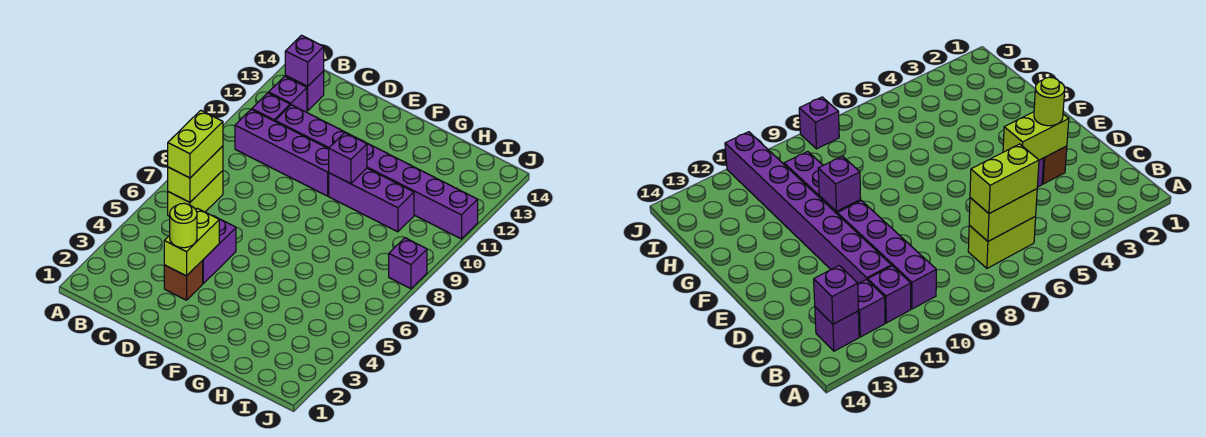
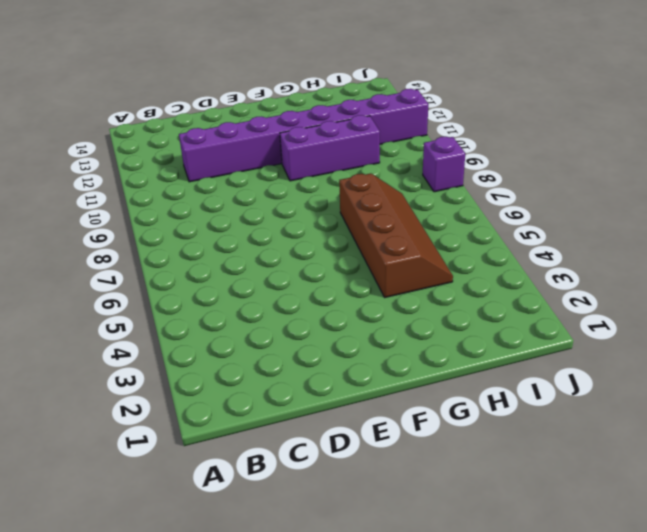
brown slope G4:H7 level 1 top G -> none
none -> lime brick B6:B7 level 1
none -> purple brick B10:E10 level 1
none -> purple brick B11 level 1

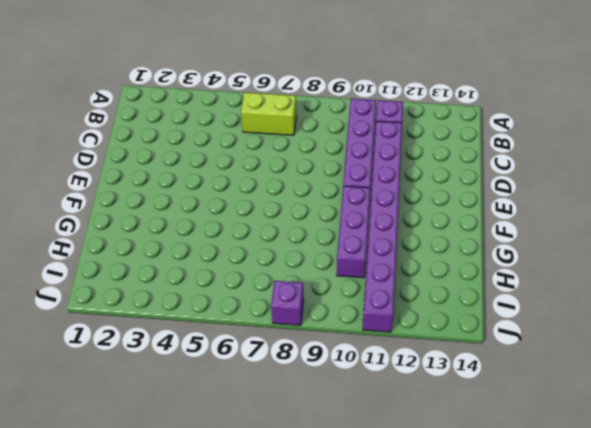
none -> purple brick B12 level 1
none -> purple brick B13 level 1
none -> brown brick D3 level 1

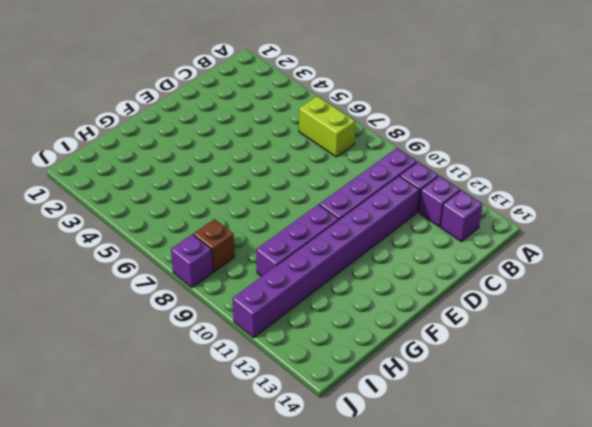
brown brick I8 level 1 -> brown brick D3 level 1
none -> purple brick D4:D5 level 1
none -> lime brick B6:B7 level 2
none -> purple brick B13 level 2

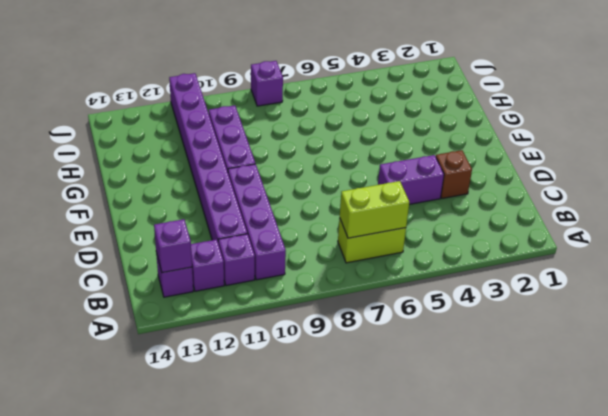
none -> lime brick D3:D4 level 2
none -> purple brick F10 level 2
none -> lime brick B6:B7 level 3

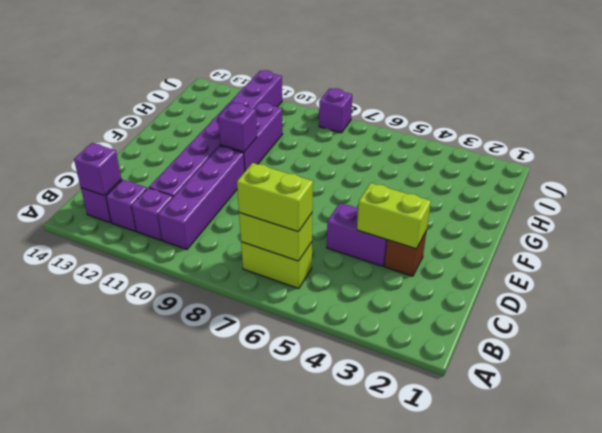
none -> lime round brick D3 level 3

